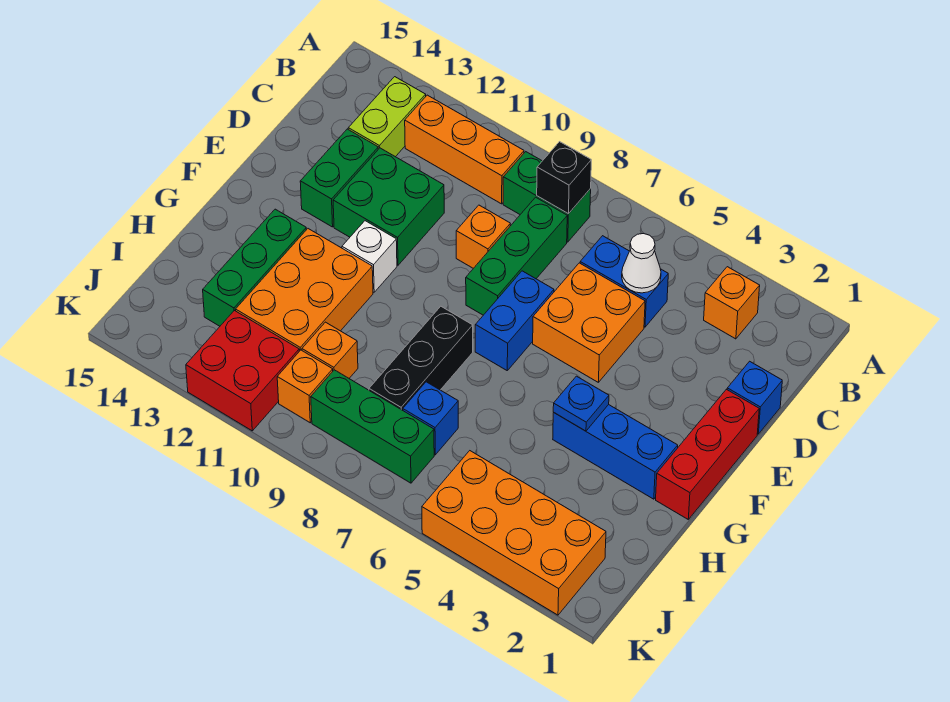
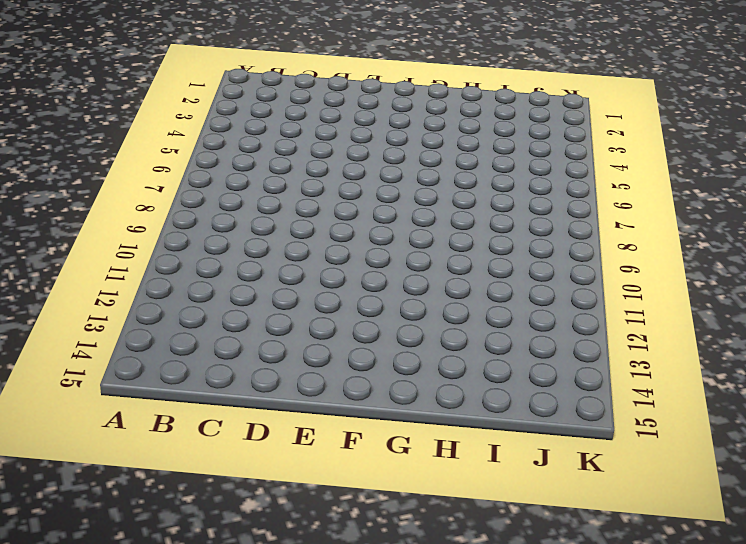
none -> orange brick B3 level 1
none -> green brick B8:B9 level 1
none -> orange brick B10:B12 level 1

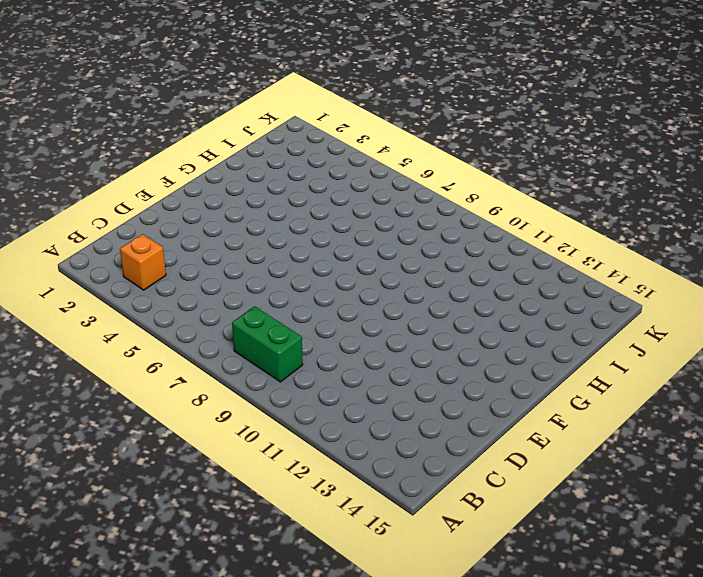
none -> orange brick B10:B12 level 1
none -> lime brick B13:C13 level 1
none -> blue brick C5:C6 level 1

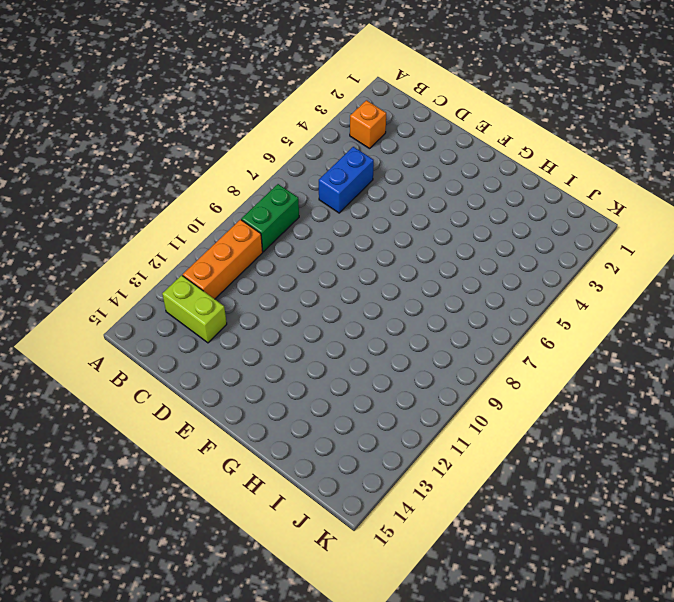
none -> green brick C8:E8 level 1
none -> blue brick D1 level 1
none -> orange brick D5:E6 level 1

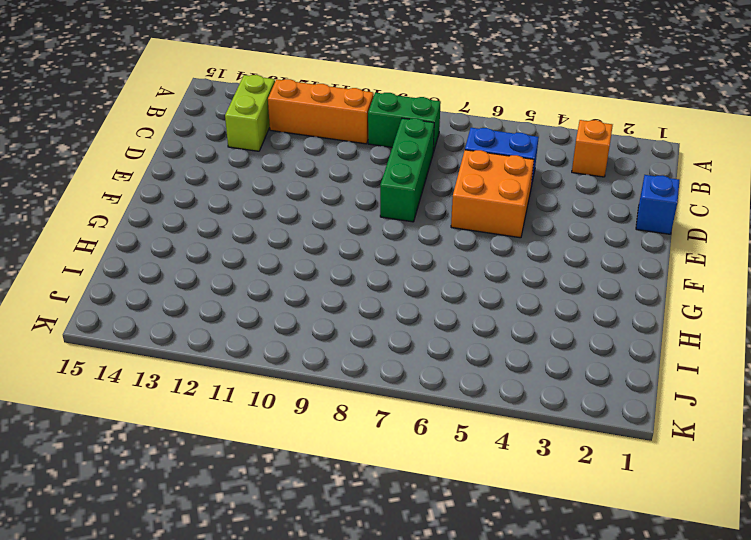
none -> orange brick D9 level 1
none -> green brick D11:E12 level 1
none -> green brick D13:E13 level 1

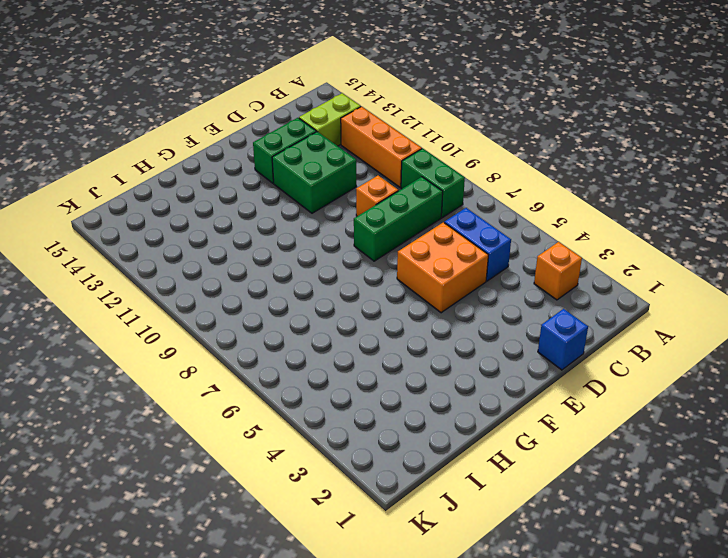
none -> red brick E1:G1 level 1
none -> blue brick E7:F7 level 1
none -> white brick F11 level 1

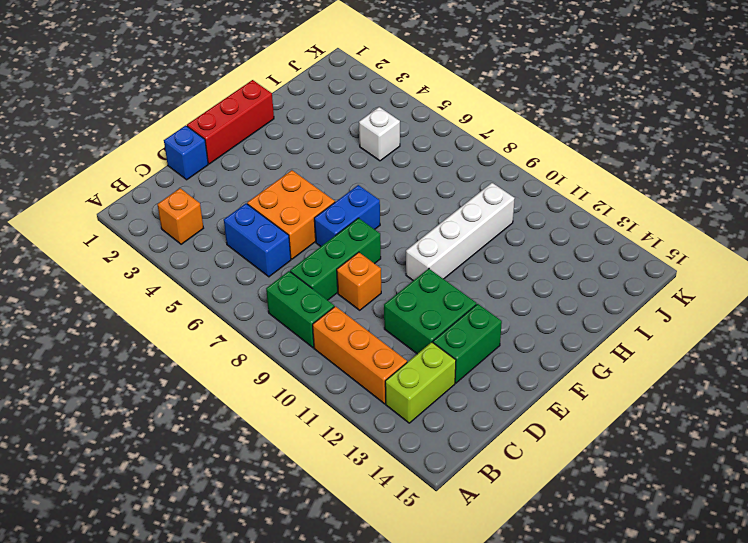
white brick F10:I10 level 1 -> orange brick I10 level 1
white brick I5 level 1 -> white brick F11 level 1
none -> blue brick G2:G4 level 1
none -> black brick G8:I8 level 1
none -> orange brick G11:I12 level 1

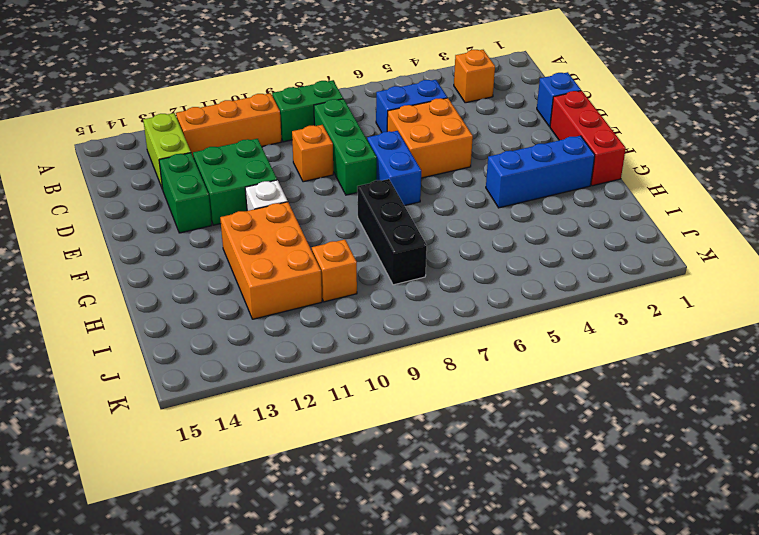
none -> green brick G13:I13 level 1
none -> blue brick I7 level 1
none -> orange brick J2:K5 level 1

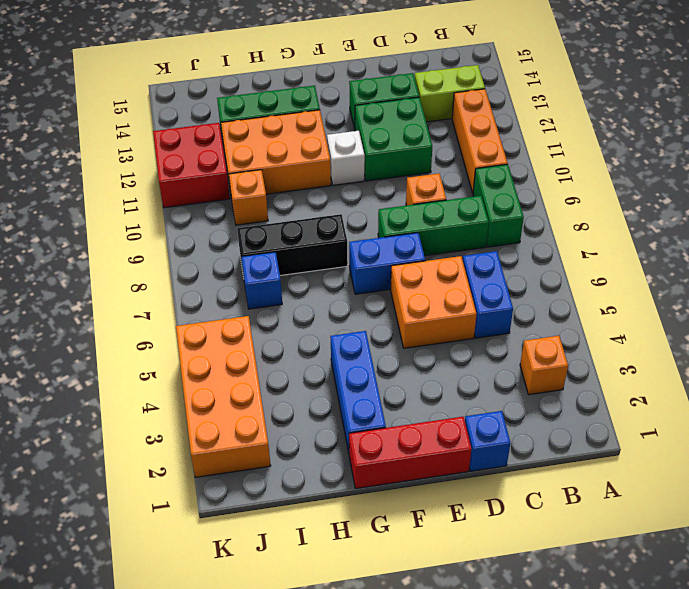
none -> green brick J7:J9 level 1
none -> orange brick J10 level 1
none -> black brick B8 level 2

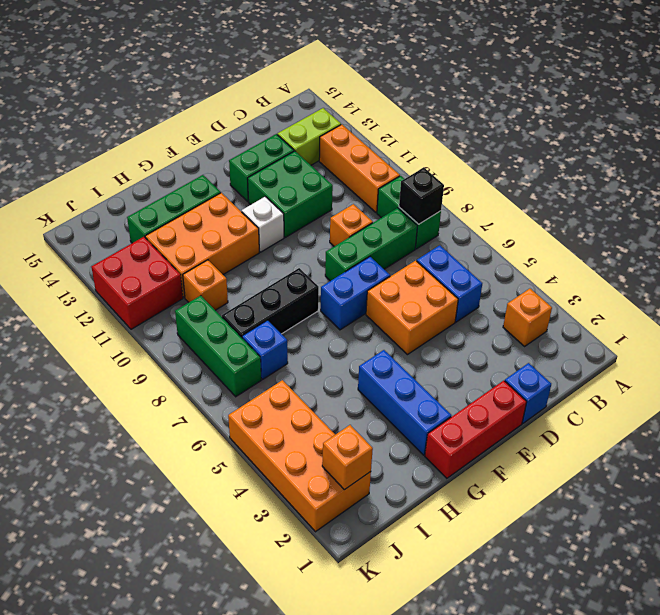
orange brick J2 level 2 -> orange brick J10 level 1
none -> white cone C5 level 2
none -> blue plate G4 level 2

